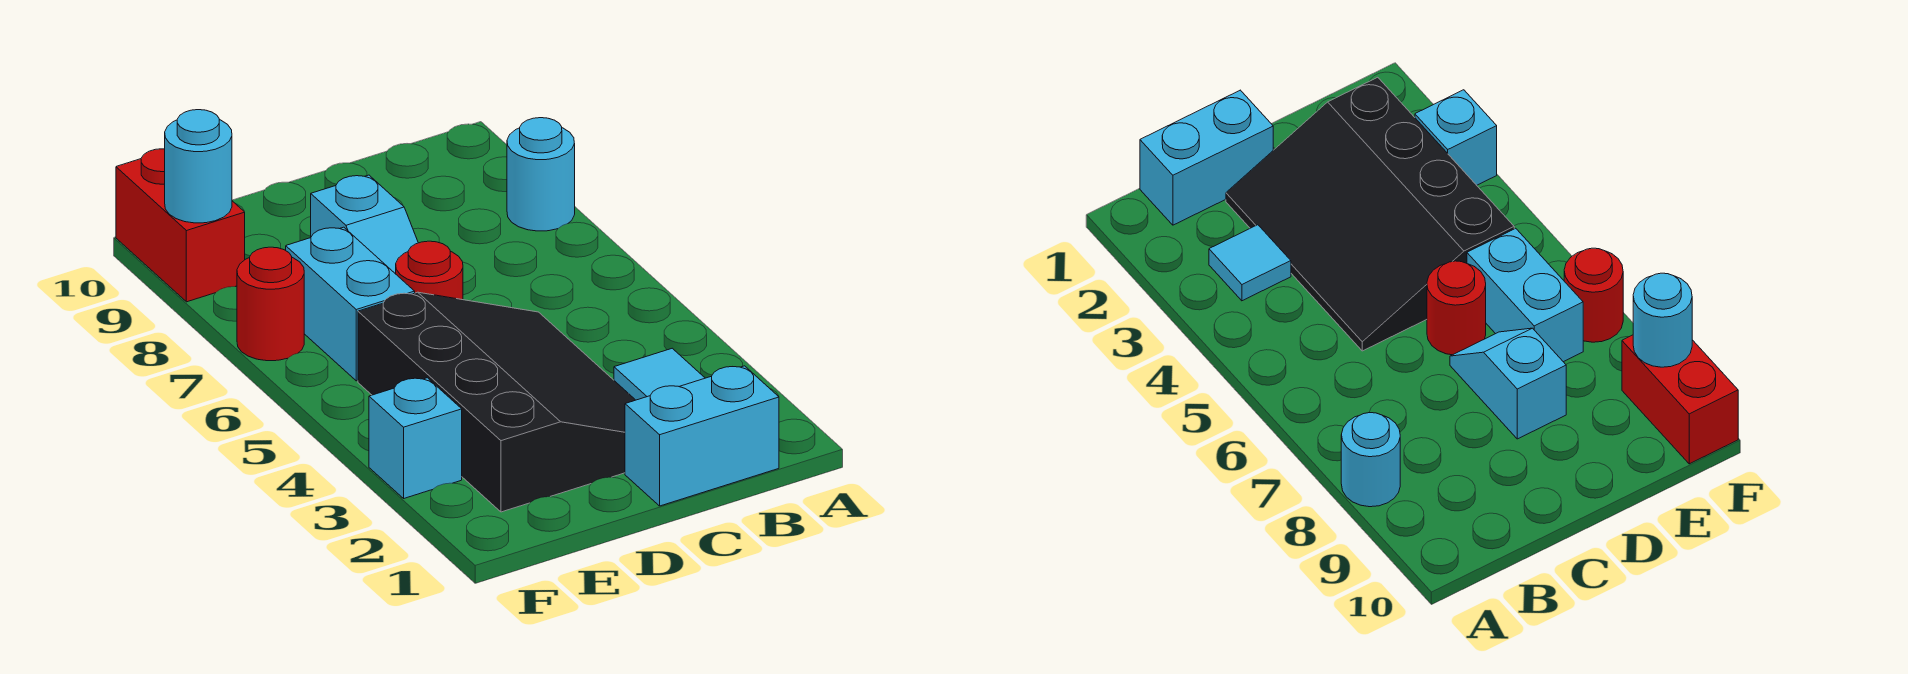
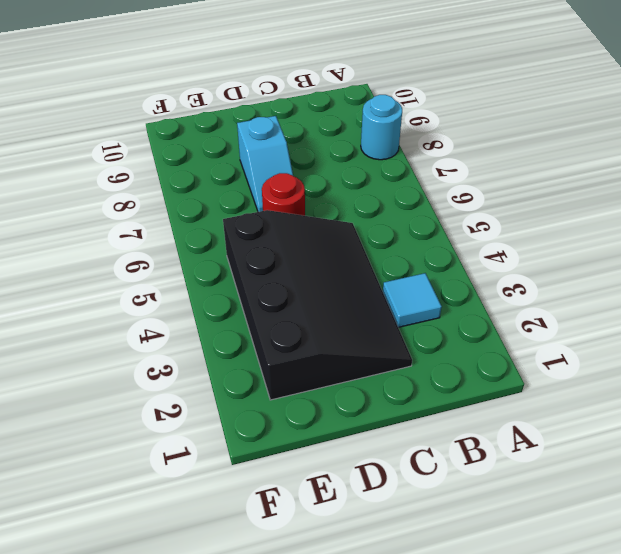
none -> cyan brick B1:C1 level 1
none -> cyan brick E6:E7 level 1

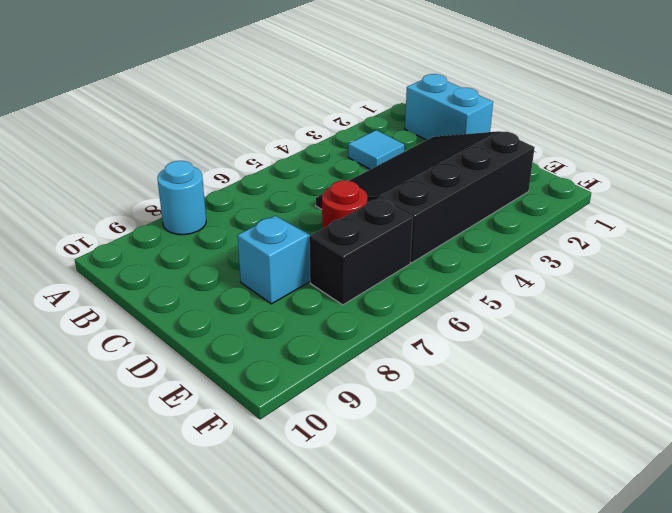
black brick E6:E7 level 1 -> cyan brick E6:E7 level 1
none -> cyan brick F3 level 1
none -> red round brick F7 level 1

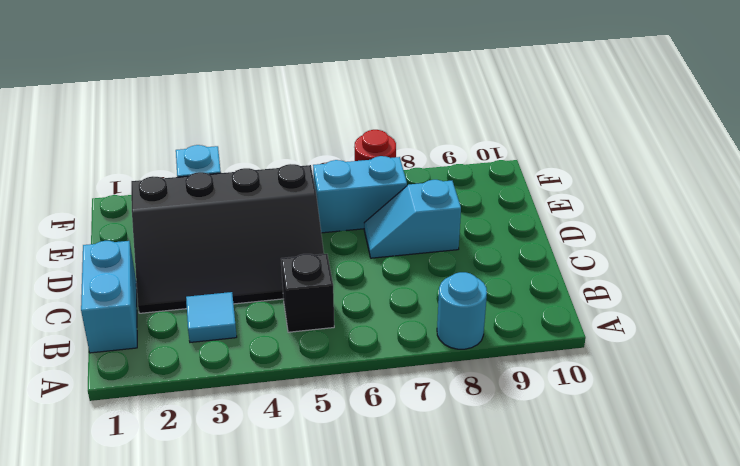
black brick B5 level 1 -> none
none -> red round brick D6 level 1
none -> red brick F9:F10 level 1

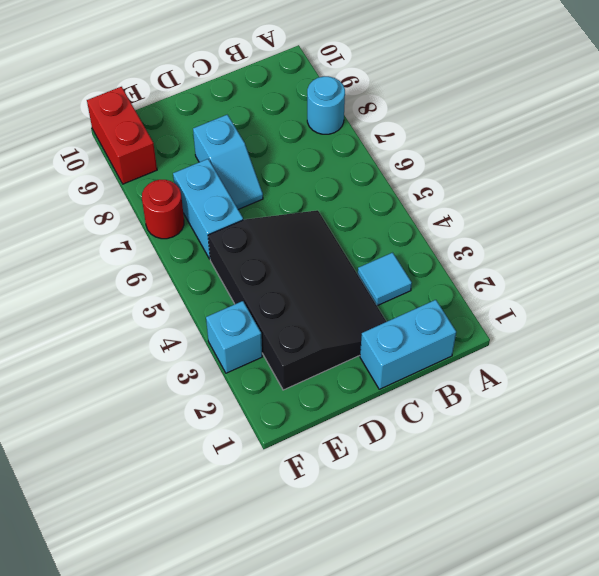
none -> red round brick D6 level 1
none -> cyan round brick F9 level 2

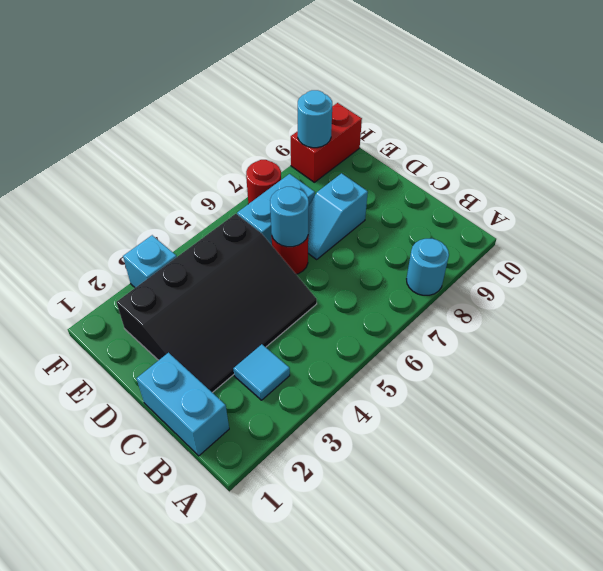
cyan round brick D6 level 2 -> none

